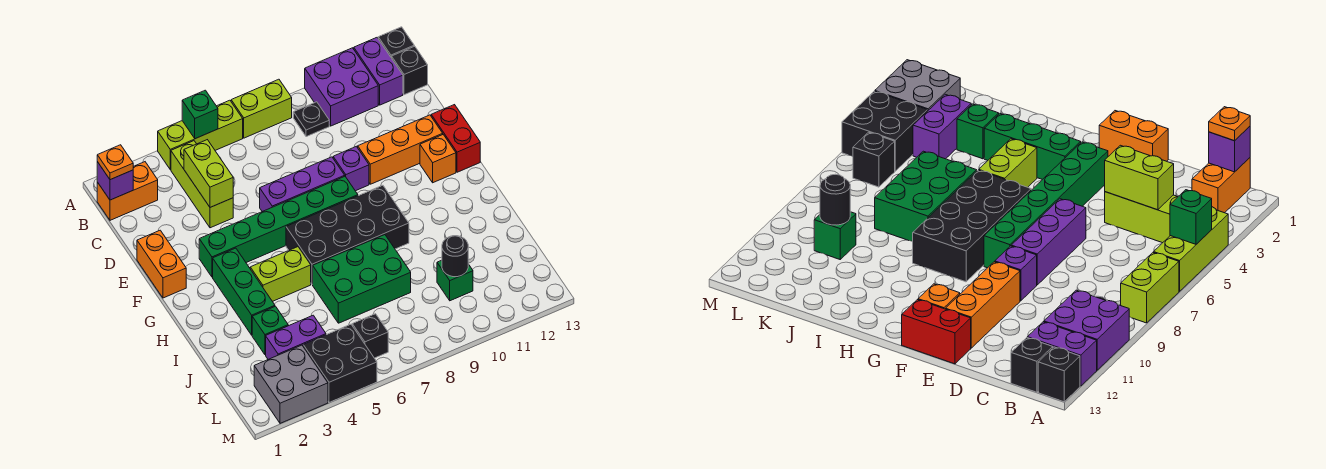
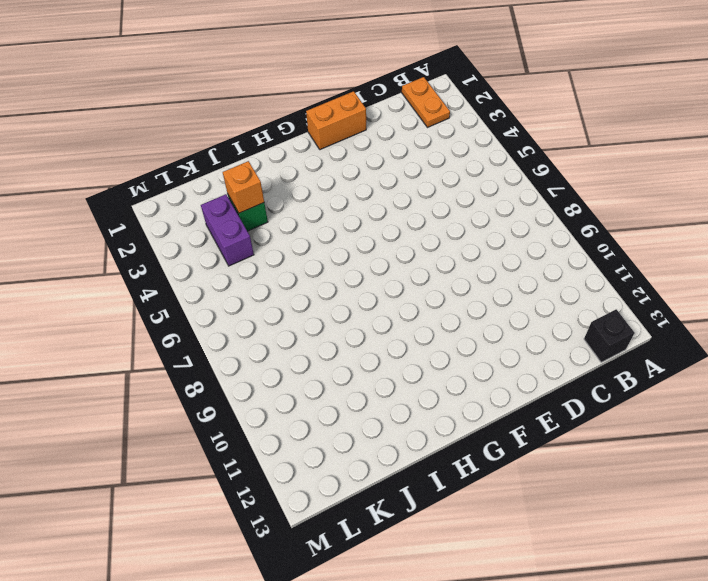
orange plate B1:B2 level 1 -> orange brick B1:B2 level 1
orange brick J3 level 2 -> orange brick F12 level 1
none -> lime brick A4:A6 level 1
none -> lime brick A7:A8 level 1
none -> purple brick A10:B11 level 1
none -> purple brick A12:B12 level 1

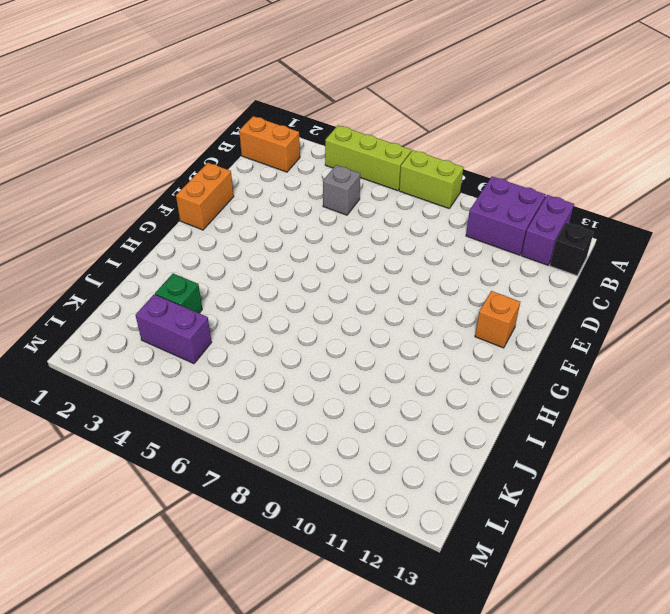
grey brick C5 level 1 -> none
none -> black brick A13 level 1
none -> lime brick B4:D4 level 1
none -> black plate B9 level 1
none -> purple brick E6:E8 level 1

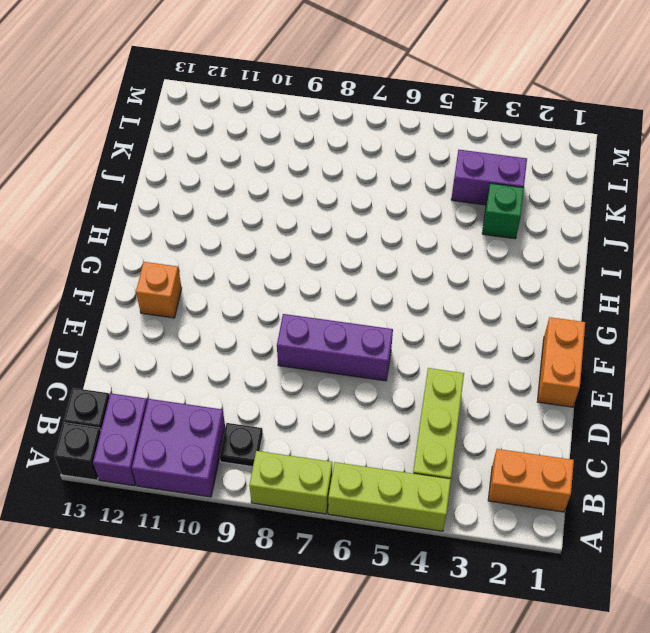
none -> purple brick E9 level 1
none -> orange brick E10:E12 level 1
none -> red brick E13:F13 level 1
none -> green brick F3:F8 level 1

